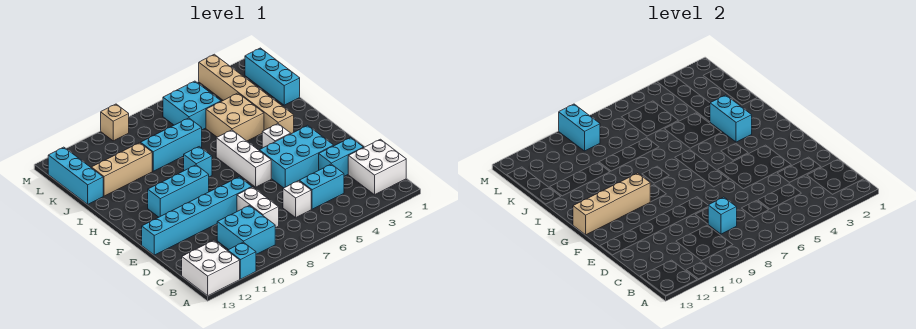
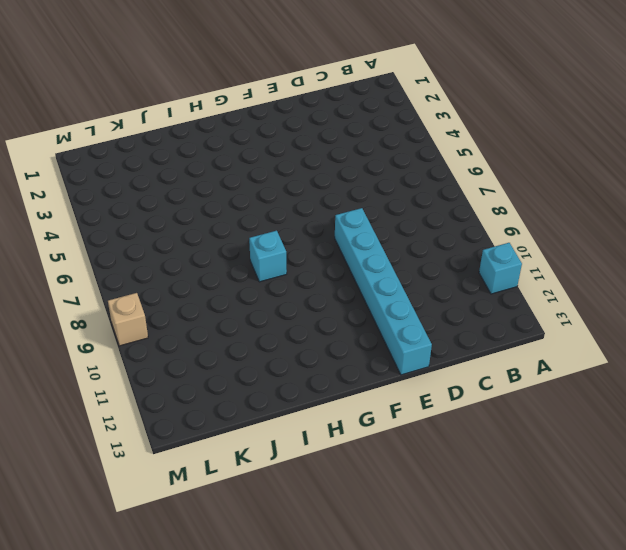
none -> white brick A12:B13 level 1
none -> white brick B1:C2 level 1
none -> cyan brick B9:C10 level 1

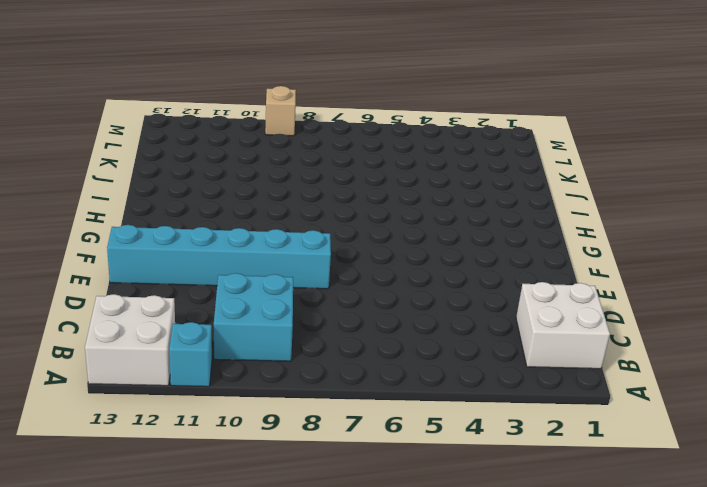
none -> cyan brick C4:C5 level 1
none -> white brick C6 level 1
none -> white brick C8:D8 level 1

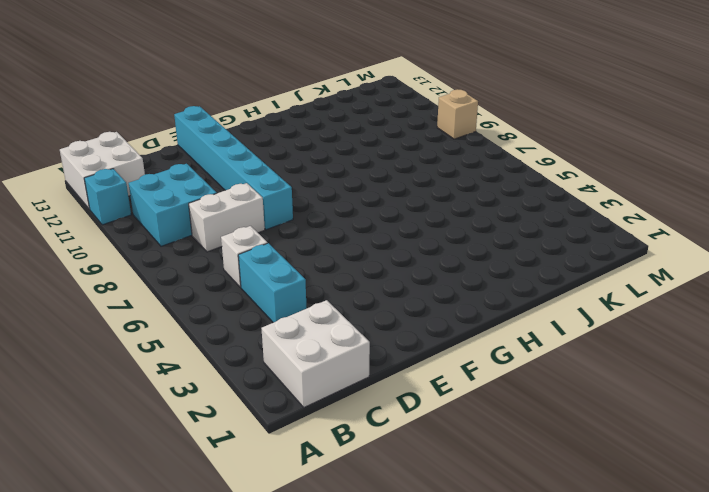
none -> cyan brick D2:D3 level 1
none -> cyan brick E3:F5 level 1
none -> white brick F6:H6 level 1

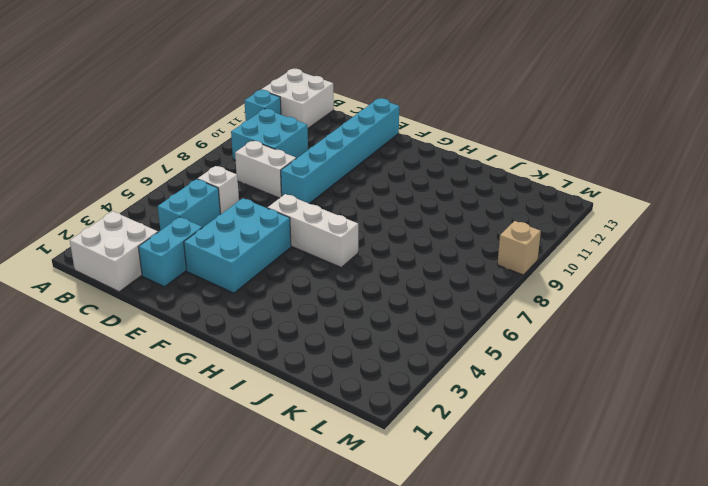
none -> white brick G4 level 1
none -> cyan brick G9:G11 level 1
none -> tan brick H3:M3 level 1

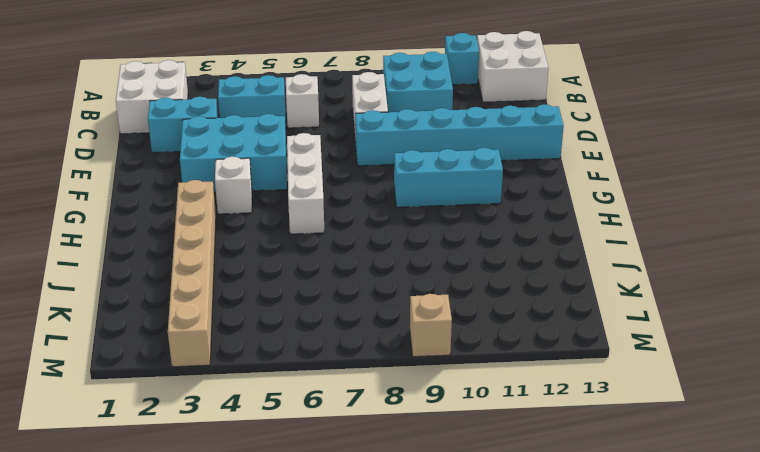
none -> cyan brick H8 level 1
none -> tan brick I4:J5 level 1
none -> cyan brick J1:L1 level 1

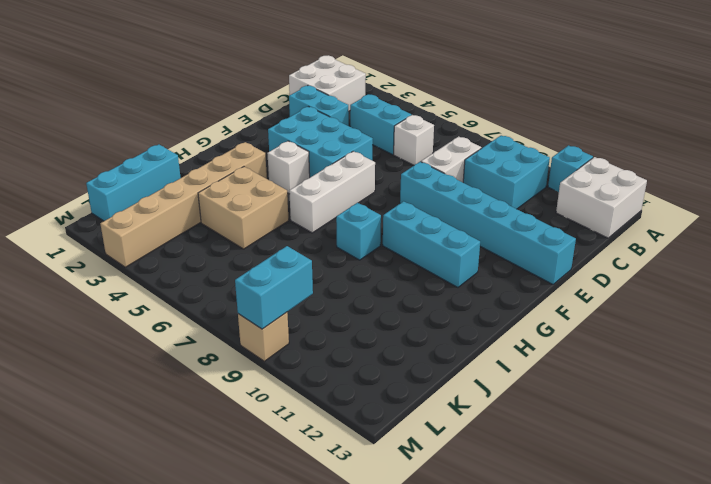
none -> cyan brick J7:J9 level 1
none -> tan brick J10:J12 level 1
none -> cyan brick J13:L13 level 1

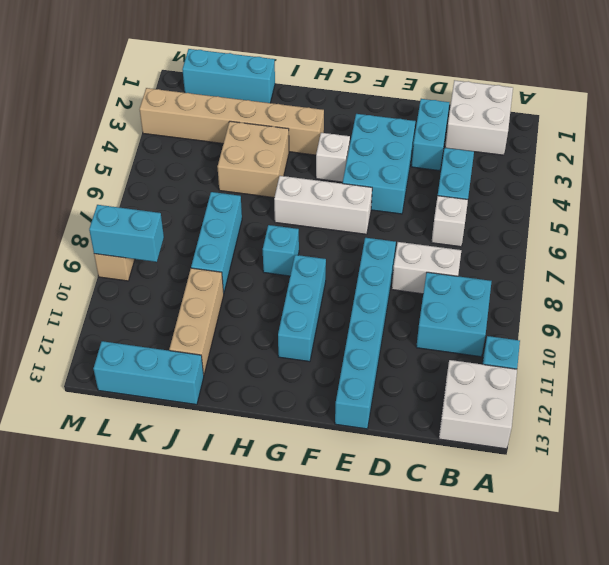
none -> cyan brick K5:L6 level 1
none -> cyan brick C8 level 2
none -> tan brick G10:G13 level 2

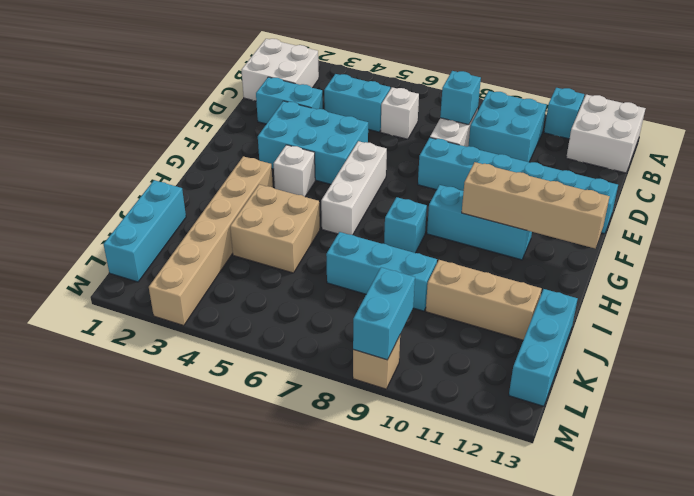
none -> cyan brick K5:L6 level 1
none -> cyan brick H3:I3 level 2

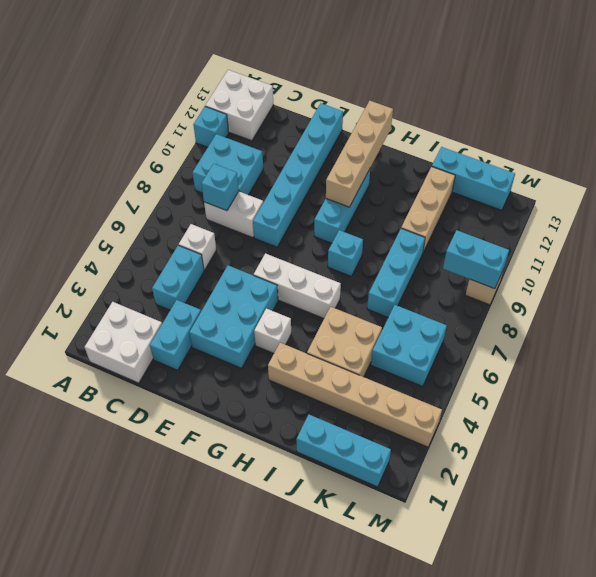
none -> cyan brick H3:I3 level 2

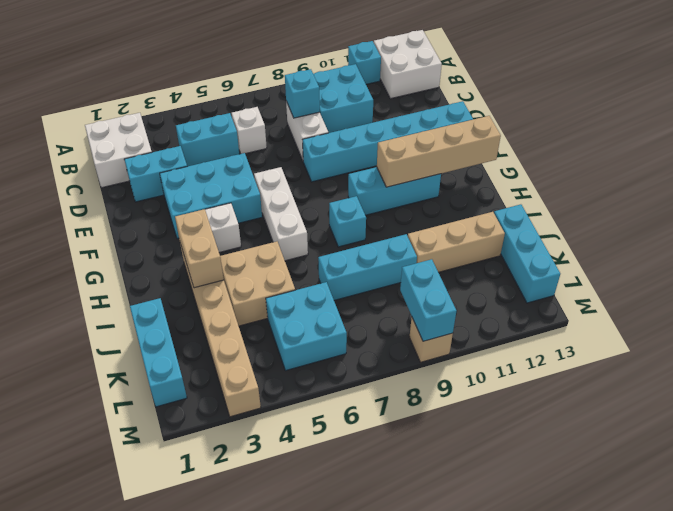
tan brick H3:I3 level 2 -> cyan brick H3:I3 level 2

